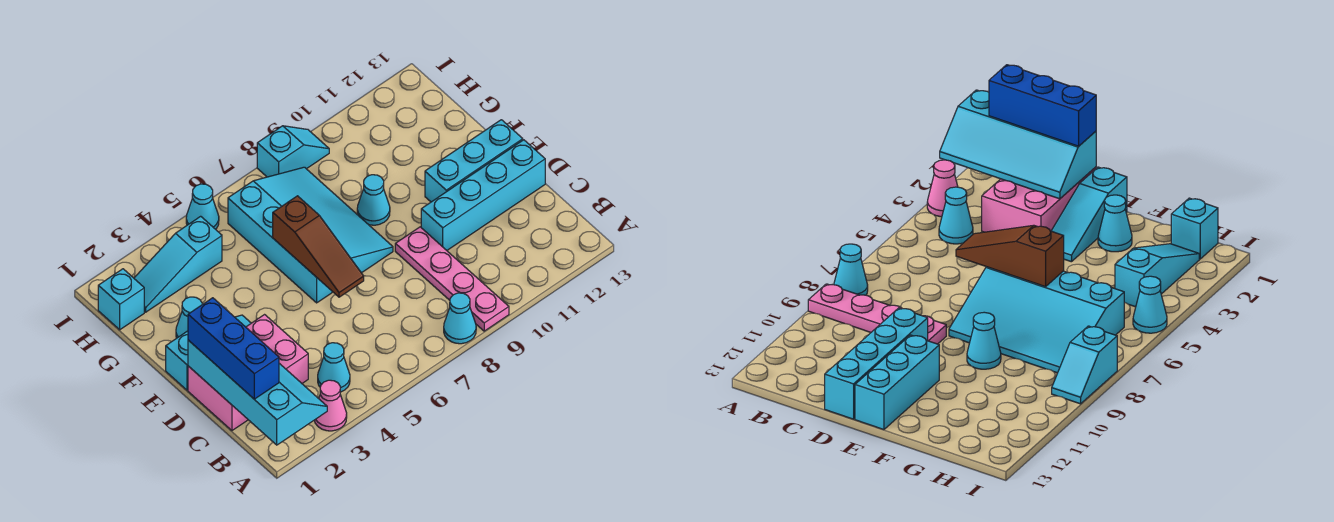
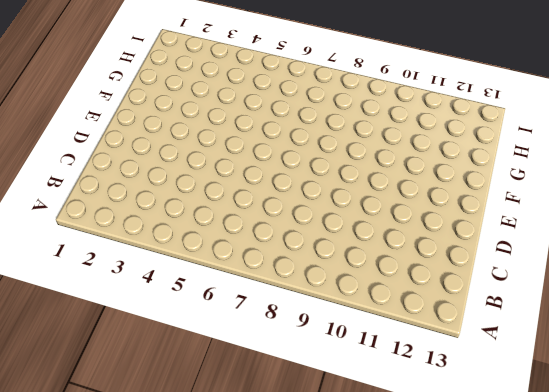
none -> pink cone A3 level 1
none -> cyan cone A8 level 1
none -> pink plate A9:D9 level 1

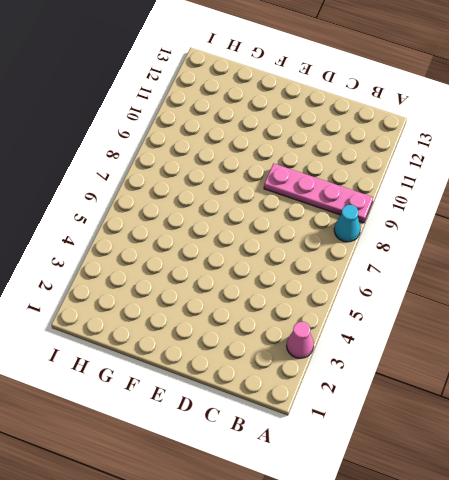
none -> cyan cone B4 level 1
none -> pink brick C1:D3 level 1
none -> cyan brick D10:D13 level 1

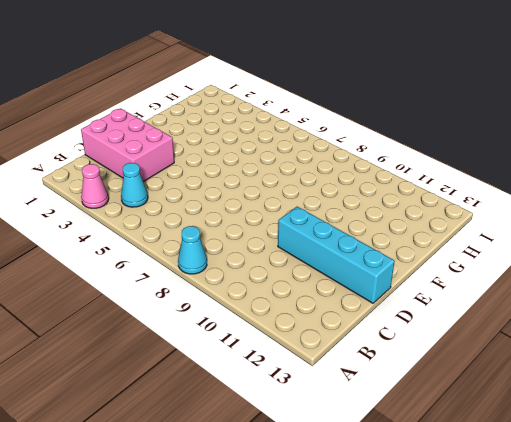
none -> pink plate A9:D9 level 1
none -> cyan slope E1:E3 level 1 top 1
none -> cyan slope E6:H8 level 1 top 6

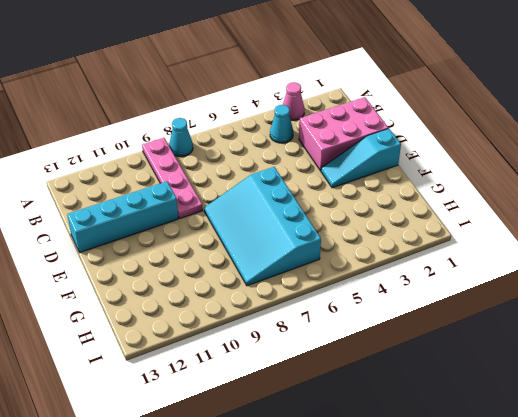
none -> cyan brick E11:E13 level 1
none -> cyan cone F2 level 1
none -> cyan cone F9 level 1

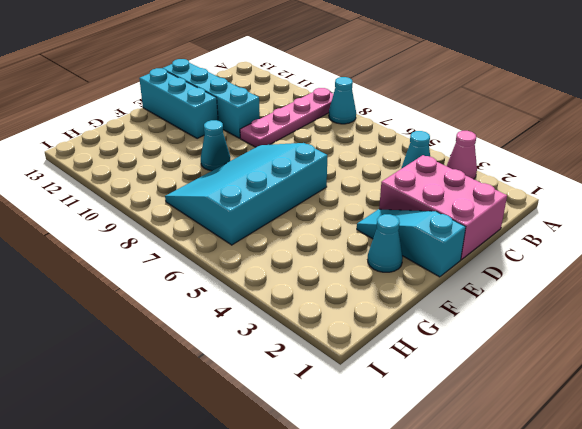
none -> cyan brick H1 level 1
none -> cyan slope H2:H4 level 1 top 4
none -> cyan cone I5 level 1

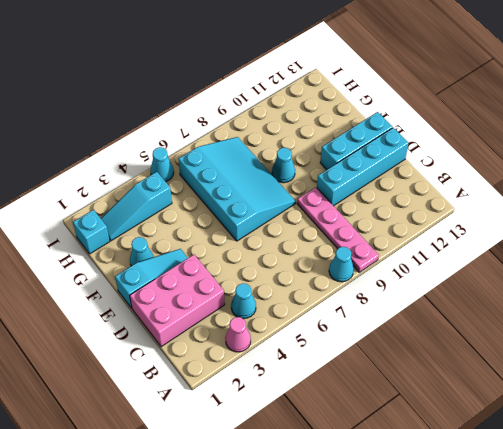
none -> cyan slope I8:I9 level 1 top 8
none -> cyan slope A1:D2 level 2 top 1
none -> brown slope D6:F6 level 2 top F

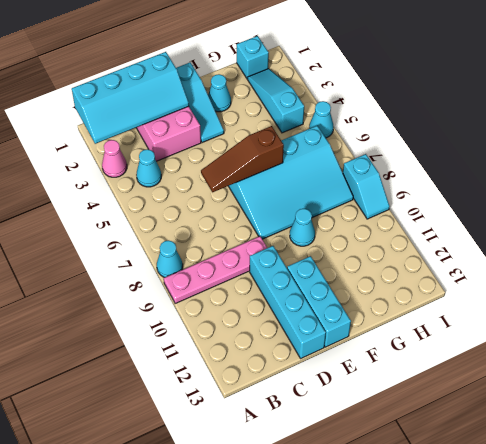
none -> blue brick B1:D1 level 3

